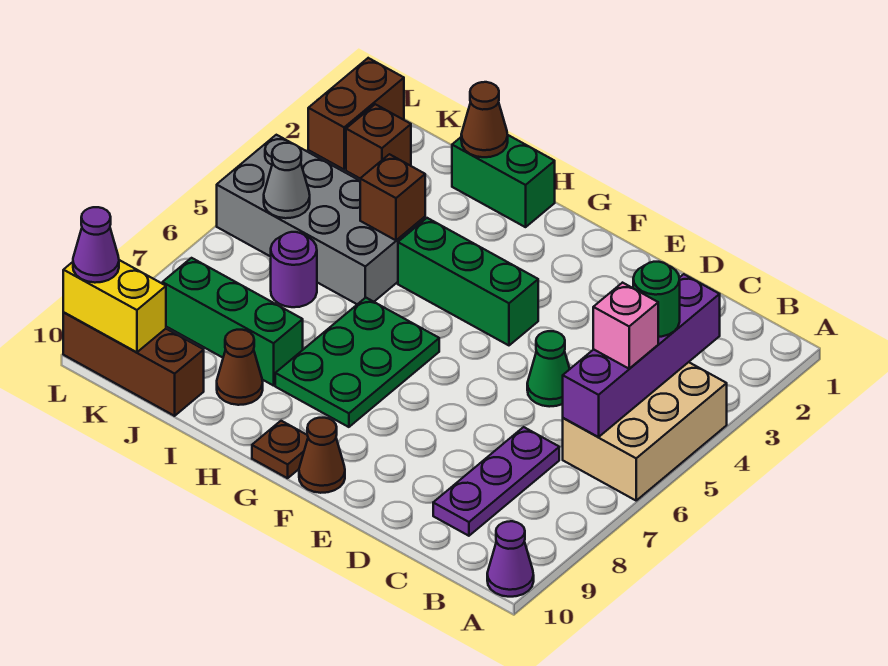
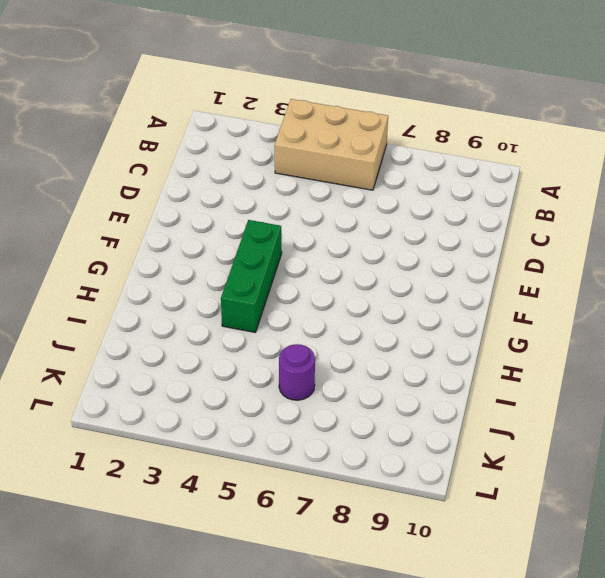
none -> purple cone A10 level 1
none -> purple plate C7:C9 level 1
none -> green cone D5 level 1

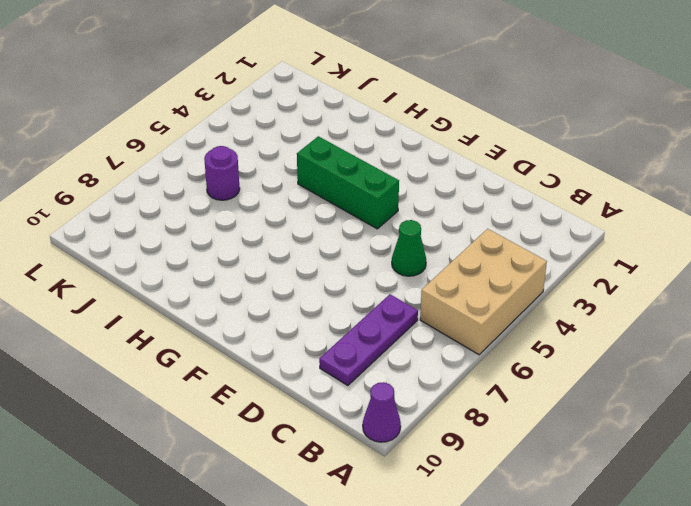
none -> brown cone F10 level 1
none -> green plate G6:H8 level 1
none -> brown plate G10 level 1

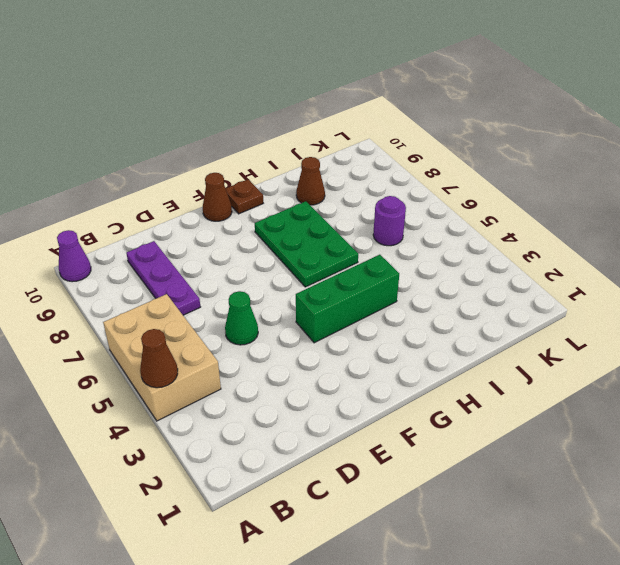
brown cone A4 level 2 -> brown cone I1 level 2
none -> green brick H1:I1 level 1
none -> grey brick I4:L5 level 1
none -> green brick I8:K8 level 1

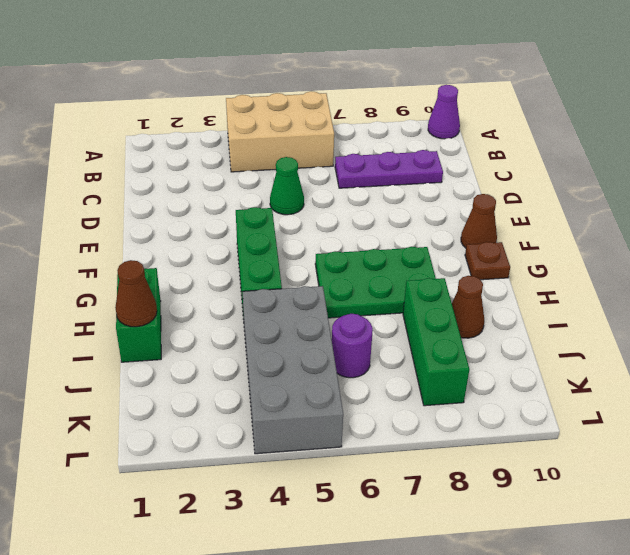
none -> brown brick J10:L10 level 1
none -> brown brick K2 level 1
none -> brown brick L1:L2 level 1

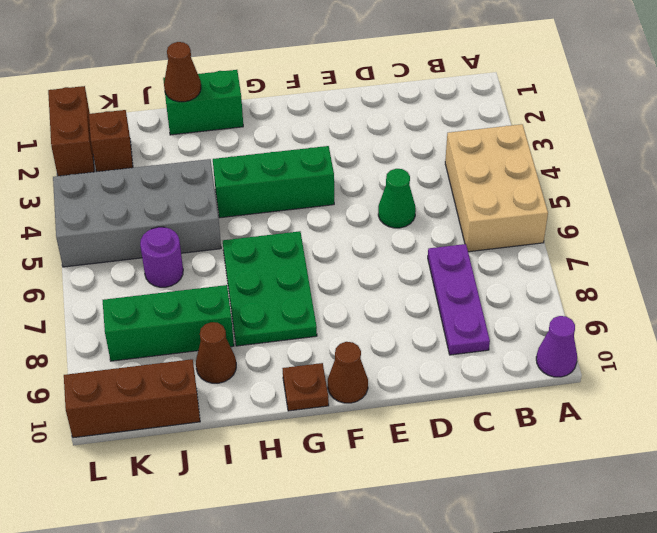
none -> purple brick B3:B6 level 2
none -> brown brick I4 level 2
none -> grey cone K5 level 2

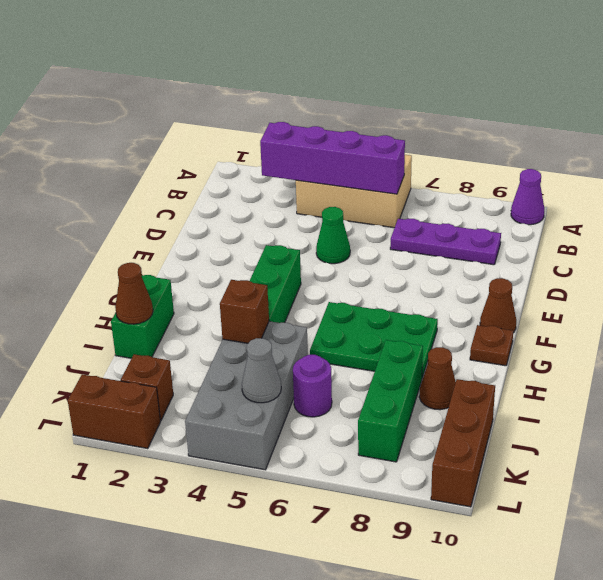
none -> yellow brick K10:L10 level 2
none -> green round brick B4 level 3
none -> pink brick B5 level 3

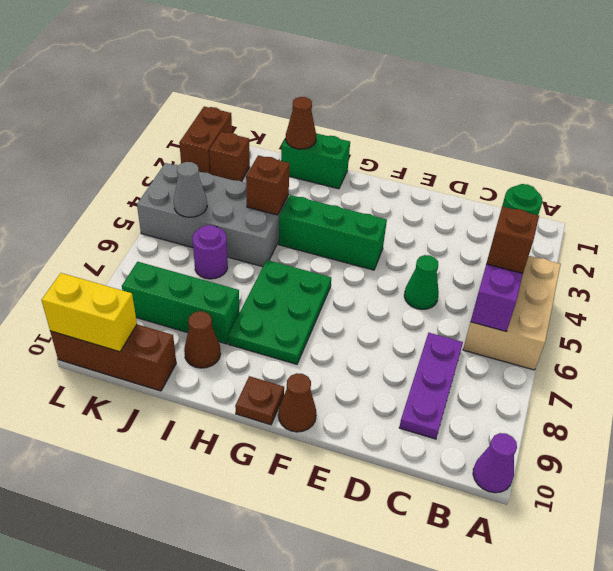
brown brick B5 level 3 -> pink brick B5 level 3
none -> purple cone L10 level 3

